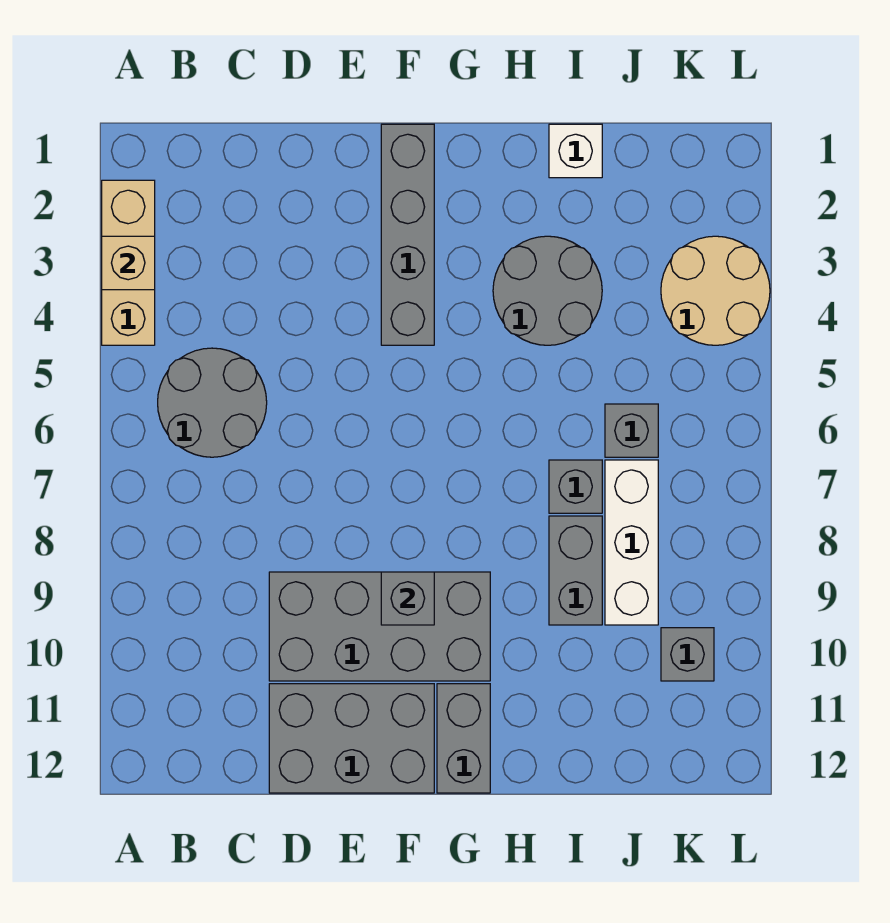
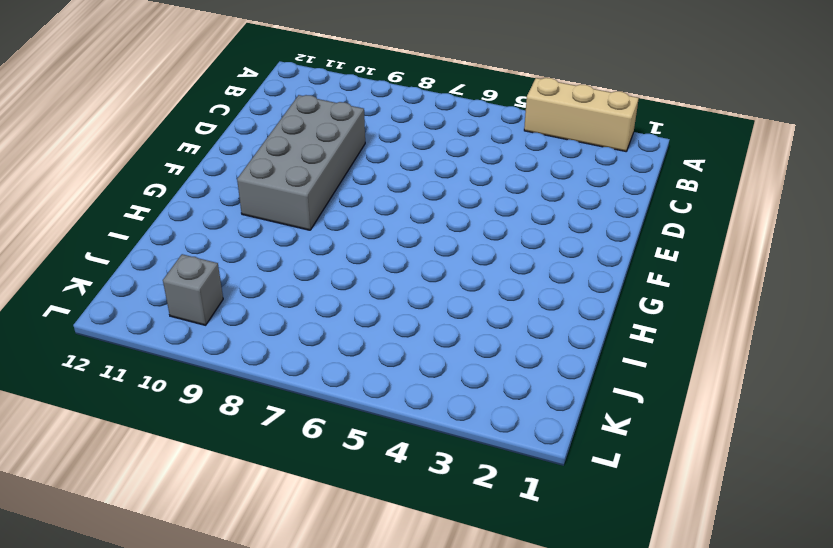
none -> grey round brick B5:C6 level 1
none -> grey brick D11:F12 level 1
none -> grey brick F1:F4 level 1

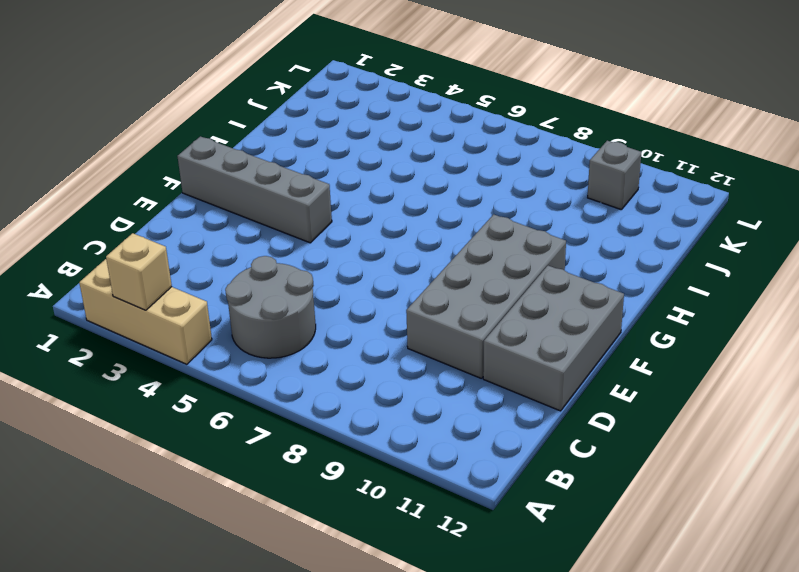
none -> grey brick G11:G12 level 1
none -> grey round brick H3:I4 level 1
none -> white brick I1 level 1

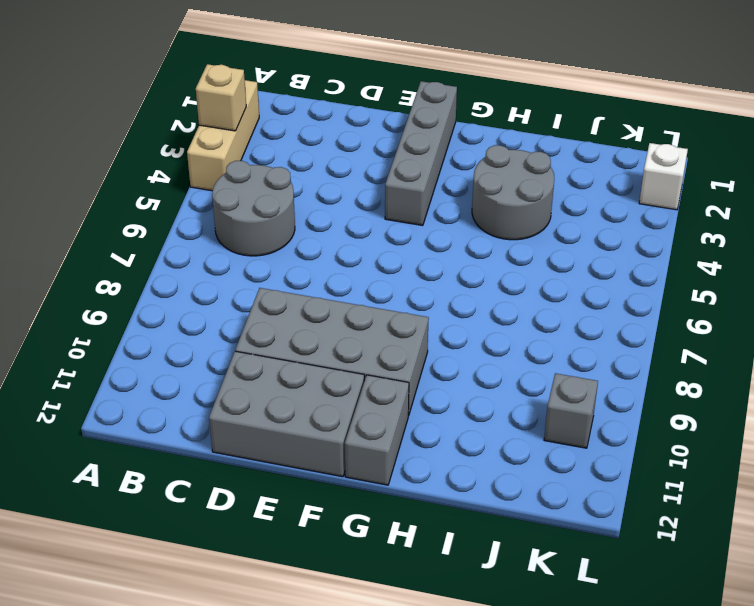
white brick L2 level 1 -> white brick I1 level 1
none -> grey brick I7 level 1
none -> grey brick I8:I9 level 1
none -> grey brick J6 level 1

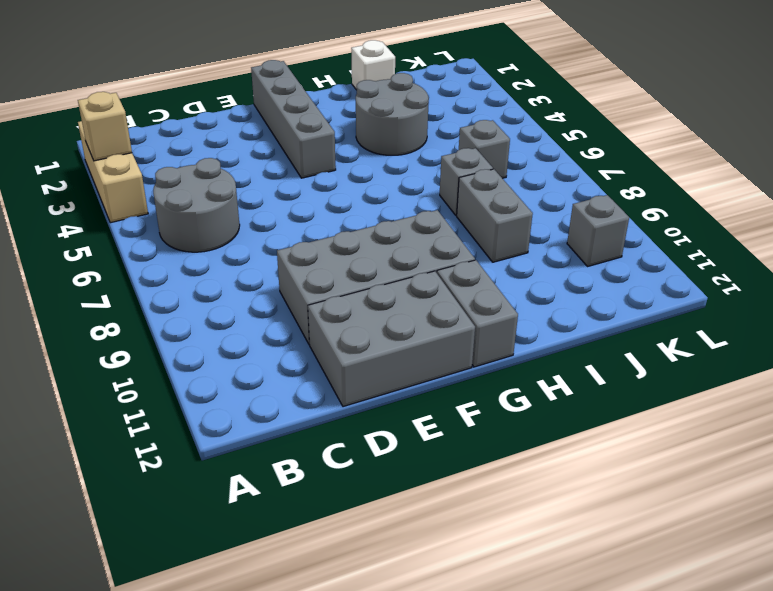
none -> white brick J7:J9 level 1
none -> tan round brick K3:L4 level 1
none -> grey brick F9 level 2

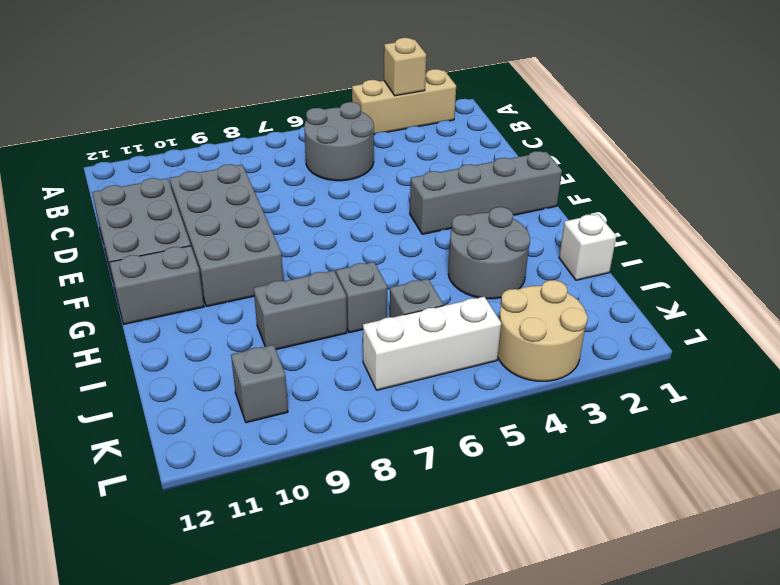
white brick K5:K7 level 1 -> white brick J7:J9 level 1
none -> grey brick F9 level 2

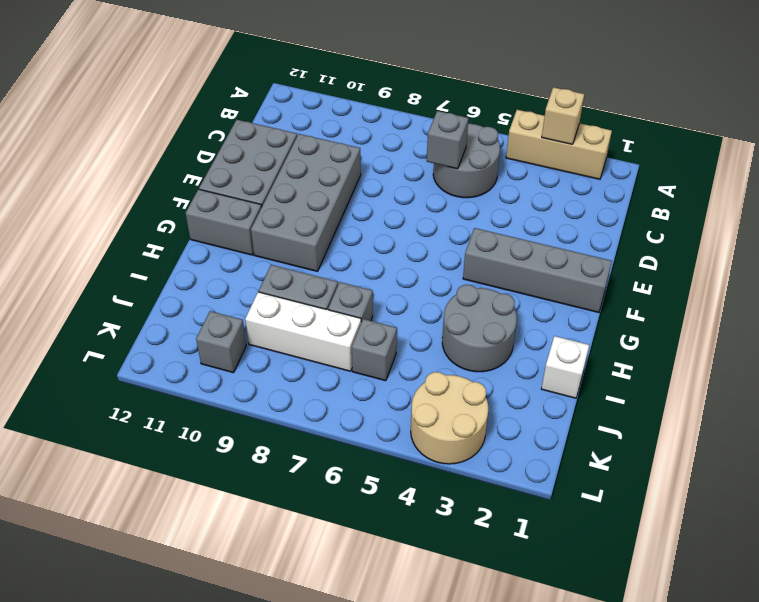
grey brick C6 level 2 -> grey brick F9 level 2

